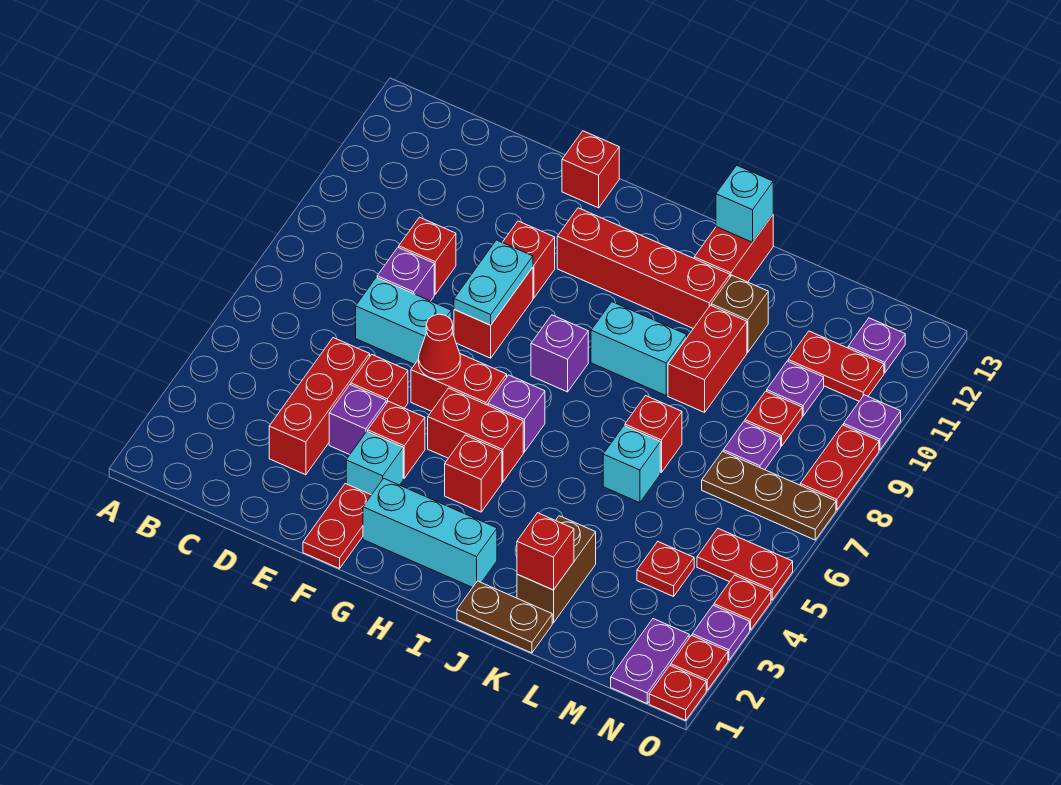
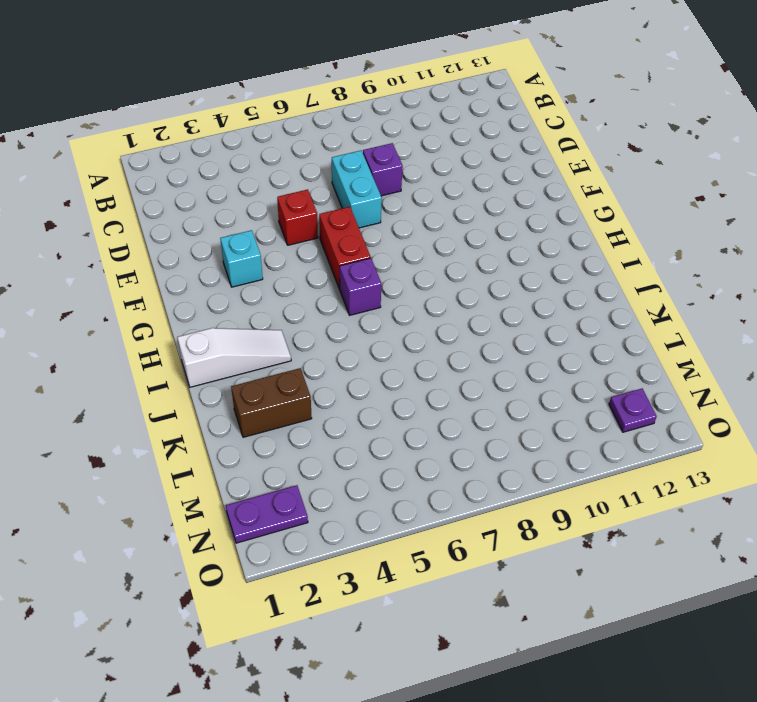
white slope I1:I3 level 1 top 1 -> cyan brick G2:I2 level 1
none -> red brick D3:D5 level 1
none -> red brick D9 level 1
none -> purple brick E4 level 1
none -> red plate F1:F2 level 1

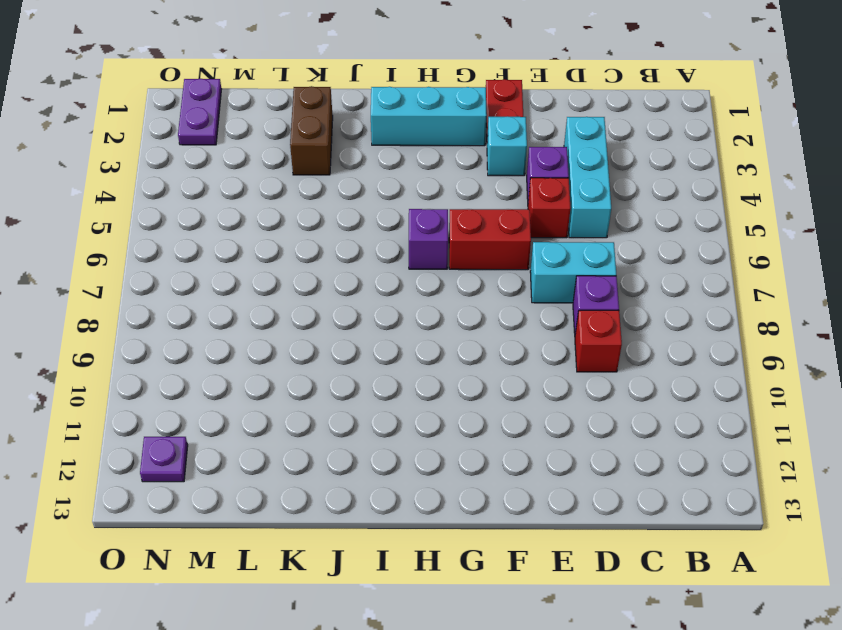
cyan brick D3:D5 level 1 -> red brick D3:D5 level 1
none -> red brick F4 level 1
none -> red brick F8:F9 level 1
none -> red brick F10 level 1
none -> red brick F13 level 1

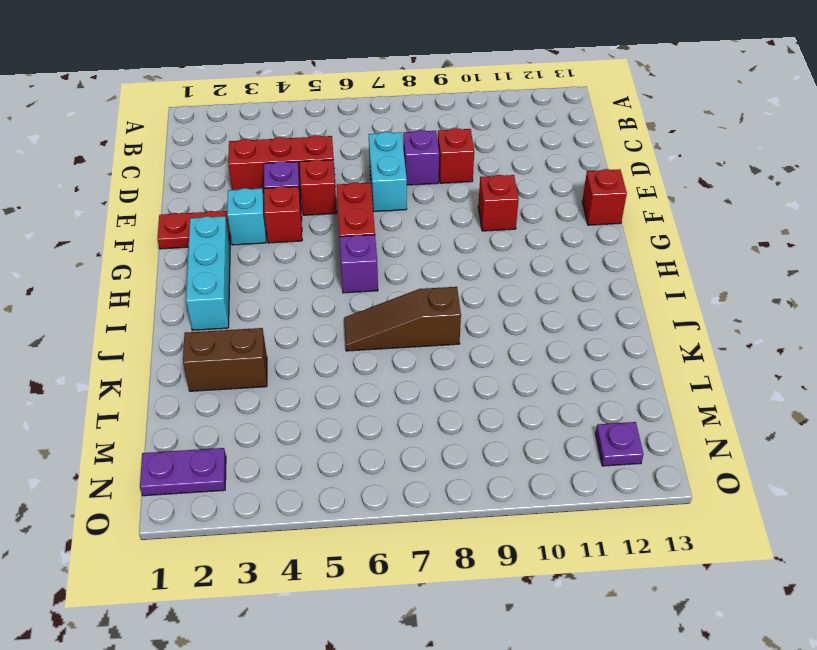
brown slope J6:J8 level 1 top 8 -> none
none -> red brick F8:F9 level 1
none -> red brick G5:H5 level 1
none -> red brick G11:J11 level 1
none -> red brick H4 level 1

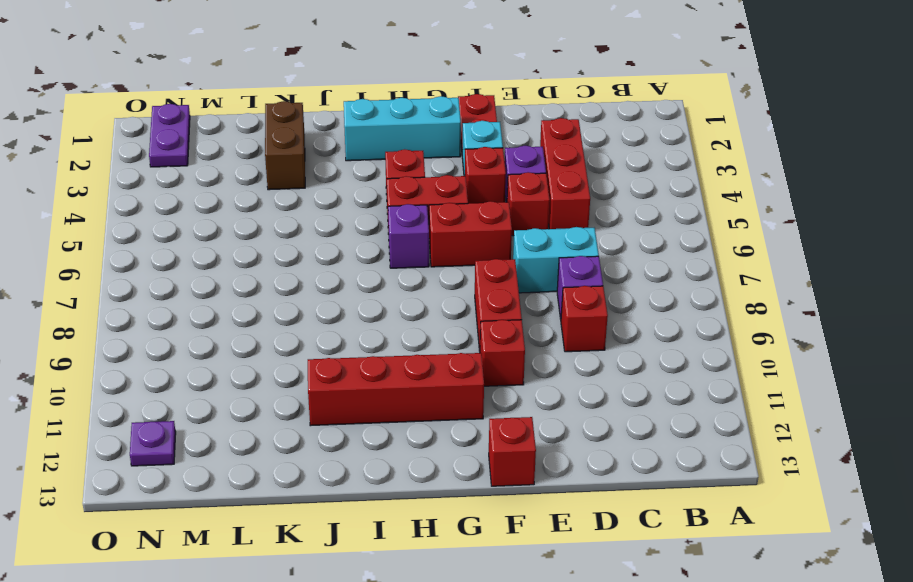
none -> purple brick H8 level 1
none -> cyan brick I9:J9 level 1
none -> brown plate J1:K1 level 1
none -> red brick J12:J13 level 1

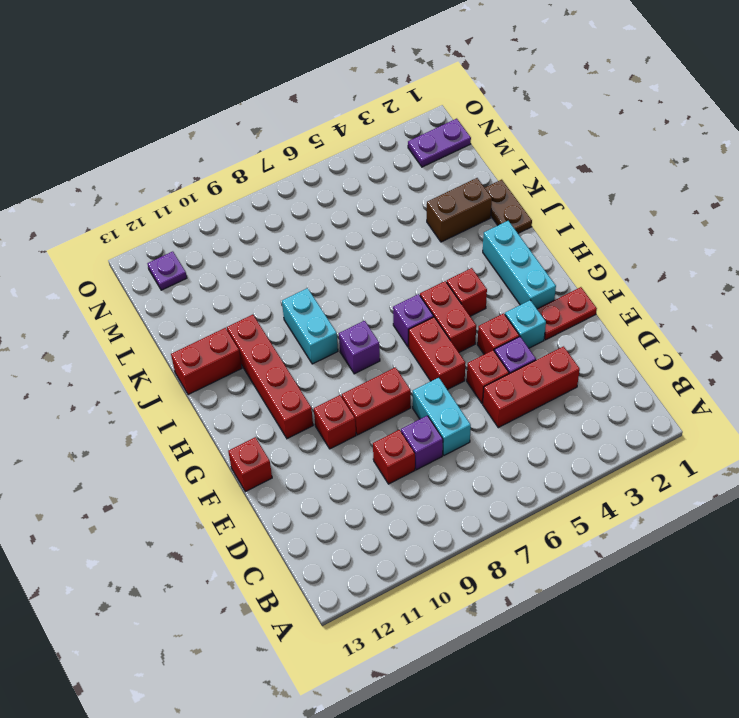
none -> cyan brick K6 level 1
none -> red brick K7 level 1
none -> red brick K9:K10 level 1
none -> brown brick K11 level 1

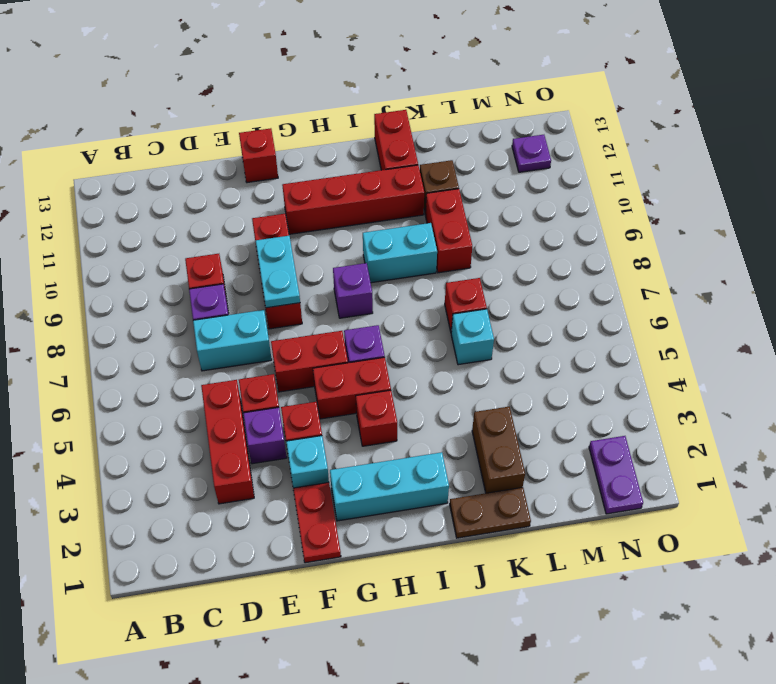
none -> red plate M4 level 1
none -> brown plate M7:O7 level 1
none -> purple plate M8 level 1
none -> red plate M9 level 1

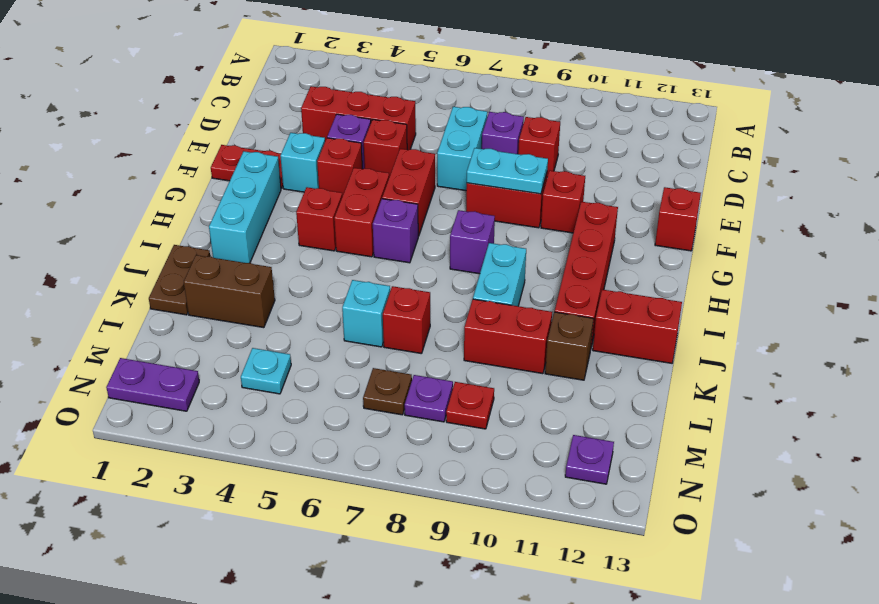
cyan plate M4 level 1 -> red plate M4 level 1
brown plate M7 level 1 -> brown plate M7:O7 level 1
none -> purple plate M10 level 1
none -> red plate M11:N11 level 1
none -> red plate N5:O5 level 1
none -> red plate O1 level 1

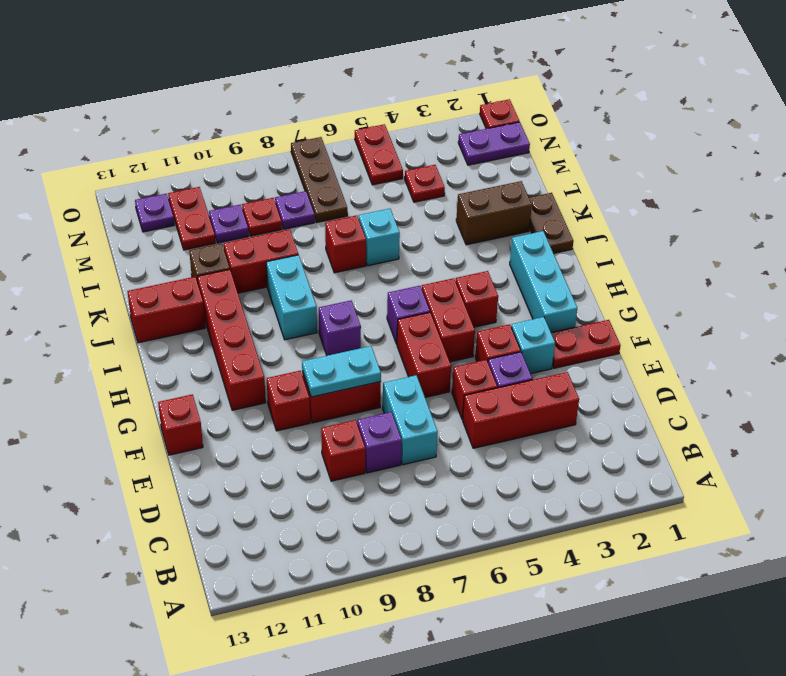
none -> red plate O2 level 1
none -> purple plate O3 level 1
none -> red plate O4 level 1
none -> red plate O8:O9 level 1

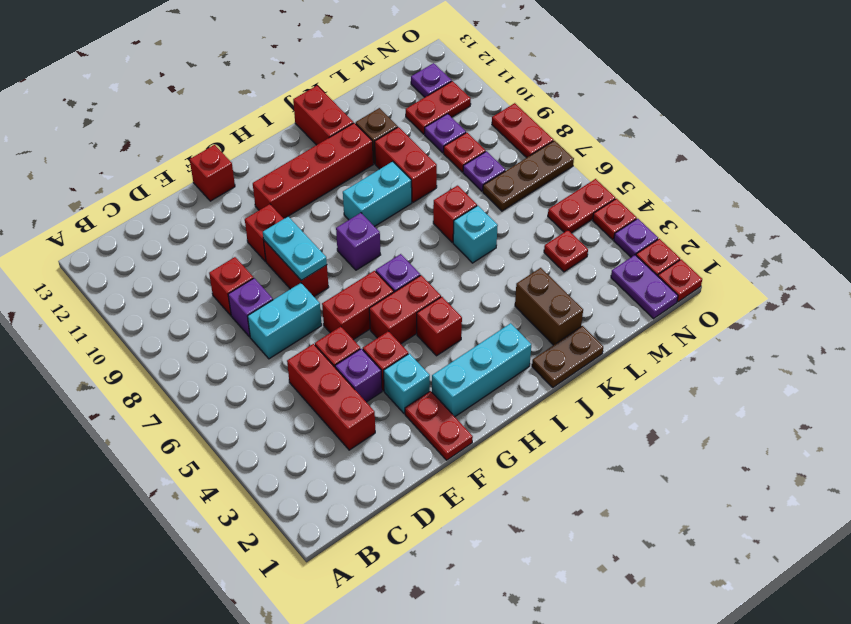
none -> purple plate O10 level 1
none -> red cone F6 level 2
none -> cyan brick J13 level 2
none -> red brick K2 level 2

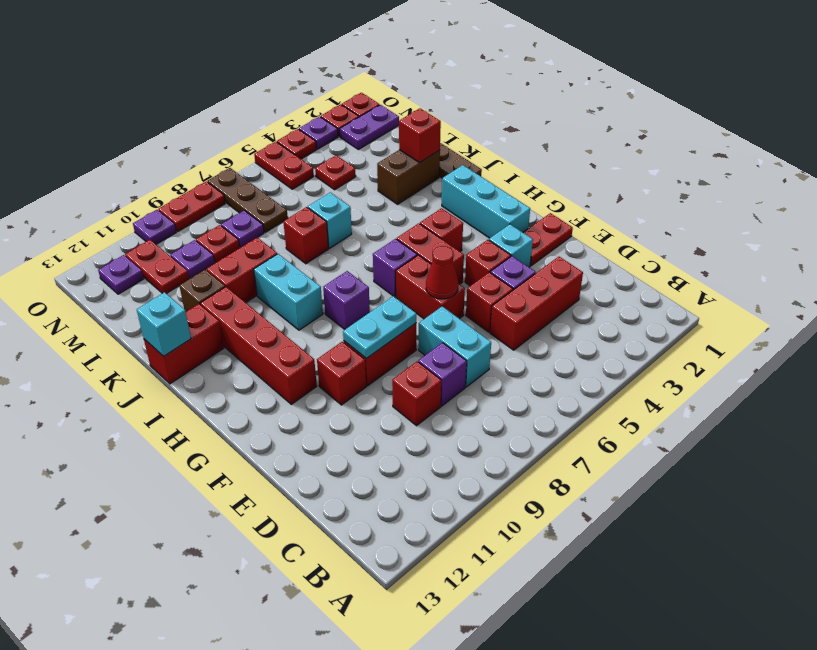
none -> red brick F13 level 1

